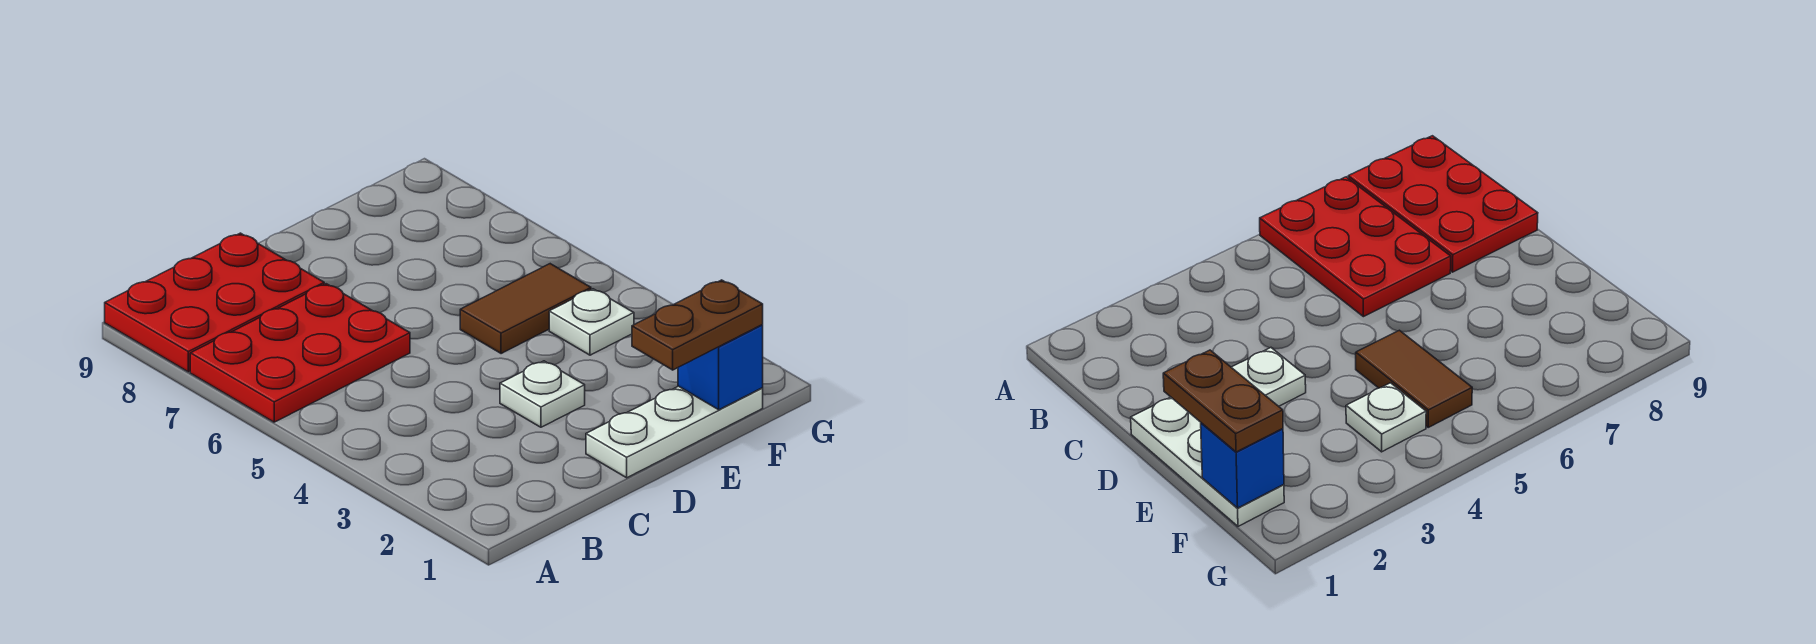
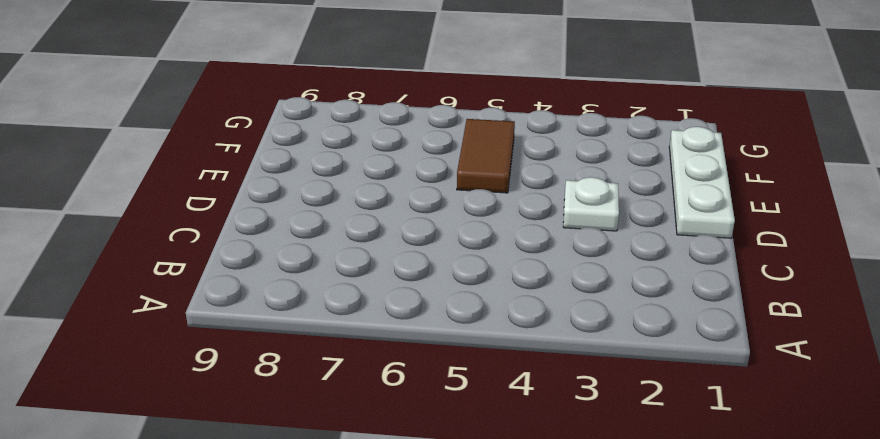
none -> red plate A6:C7 level 1
none -> red plate A8:C9 level 1

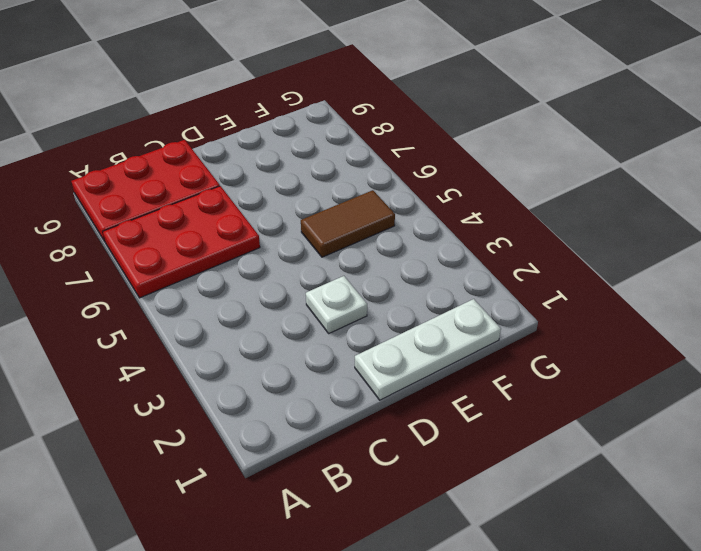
none -> white plate F4 level 1
none -> blue brick F1 level 2

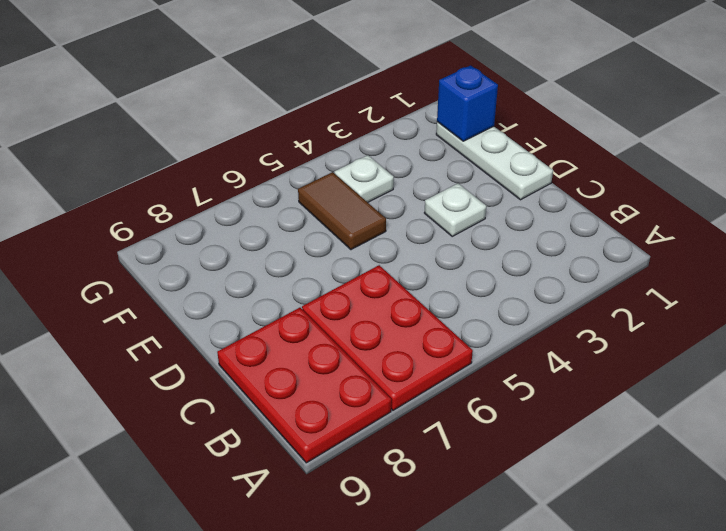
none -> brown plate E1:F1 level 3

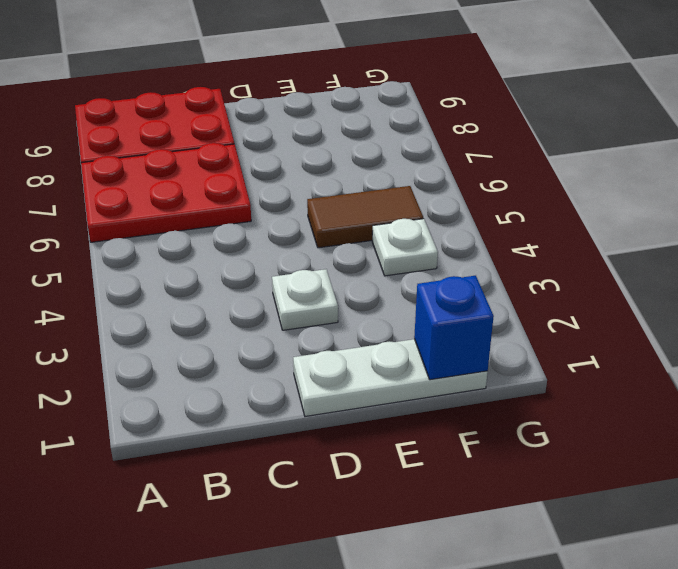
none -> brown plate E1:F1 level 3

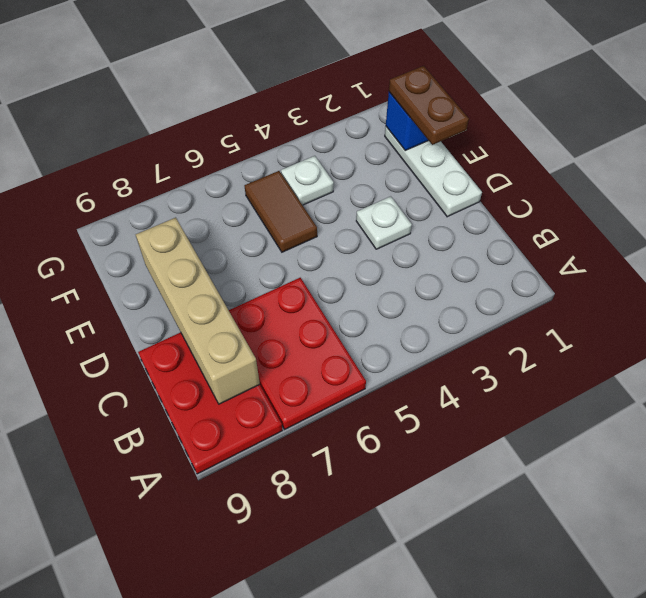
tan brick B8:E8 level 2 -> none

